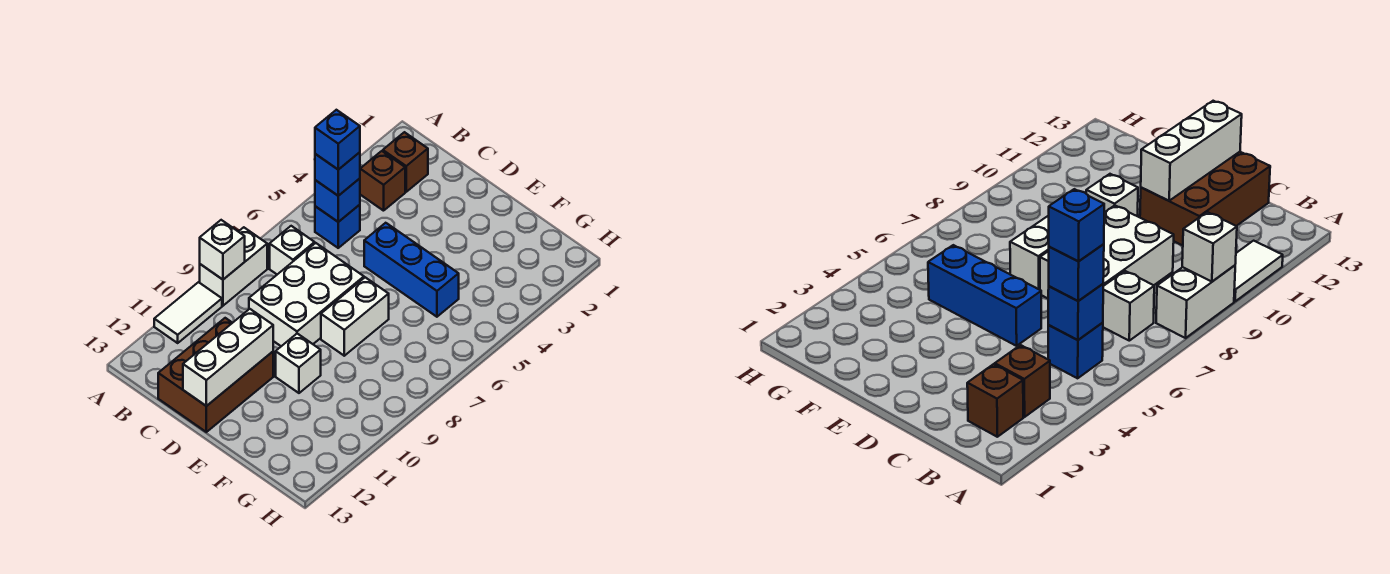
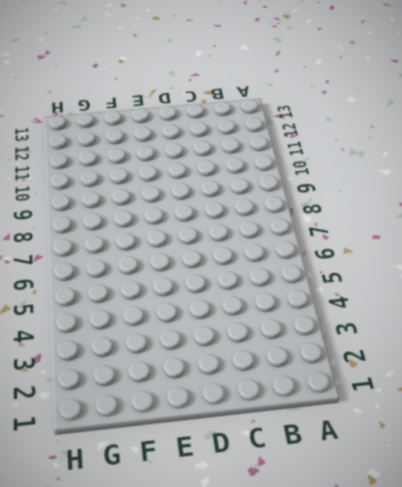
none -> white brick A8:A9 level 1
none -> white tile A10:A11 level 1
none -> brown brick B2 level 1

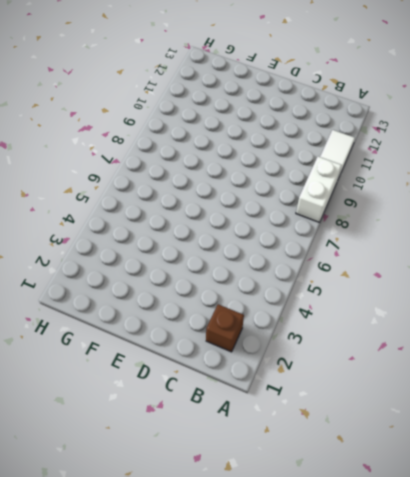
none -> brown brick B3 level 1
none -> blue brick B5 level 1
none -> white brick B7 level 1

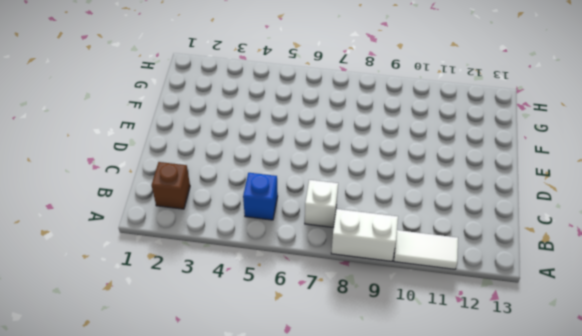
none -> brown brick B3 level 1
none -> white brick C7:D9 level 1
none -> brown brick C11:D13 level 1

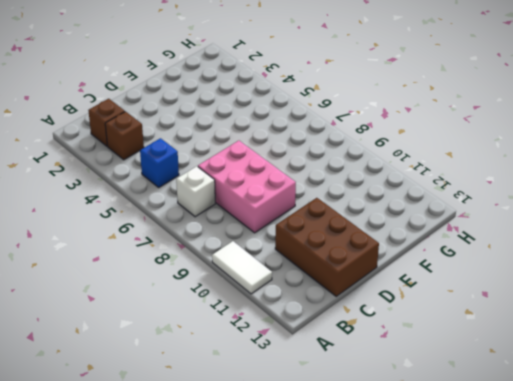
pink brick C7:D9 level 1 -> white brick C7:D9 level 1
none -> white brick A8:A9 level 1
none -> blue brick D5:F5 level 1
none -> white brick E7:E8 level 1

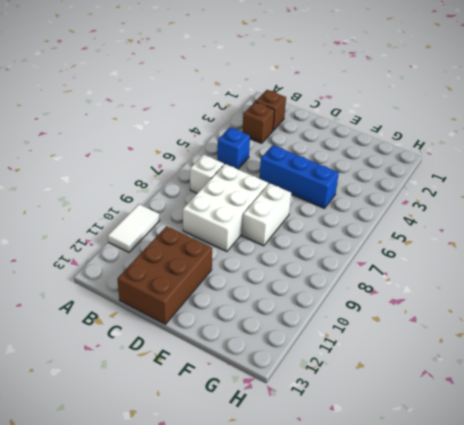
none -> white brick A8:A9 level 1
none -> white brick E10 level 1
none -> white brick A9 level 2

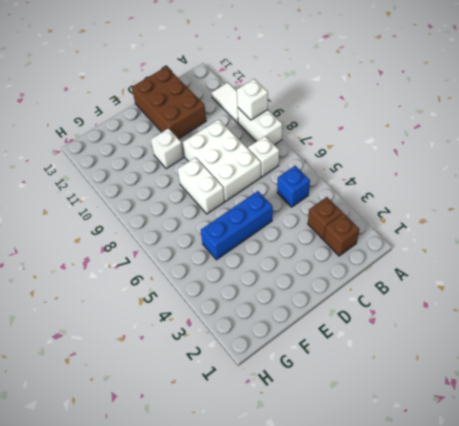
none -> blue brick B5 level 2
none -> white brick D11:D13 level 2
none -> blue brick B5 level 3

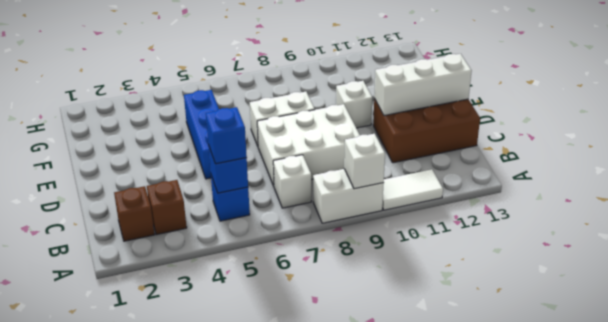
none -> blue brick B5 level 4

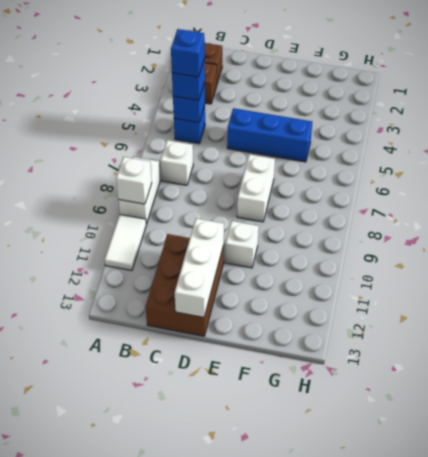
none -> white brick C7:D9 level 1

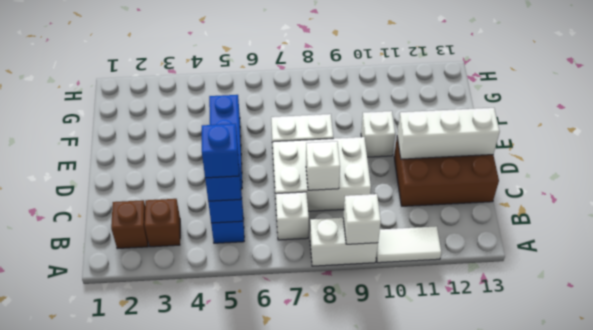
white brick C8 level 2 -> none

